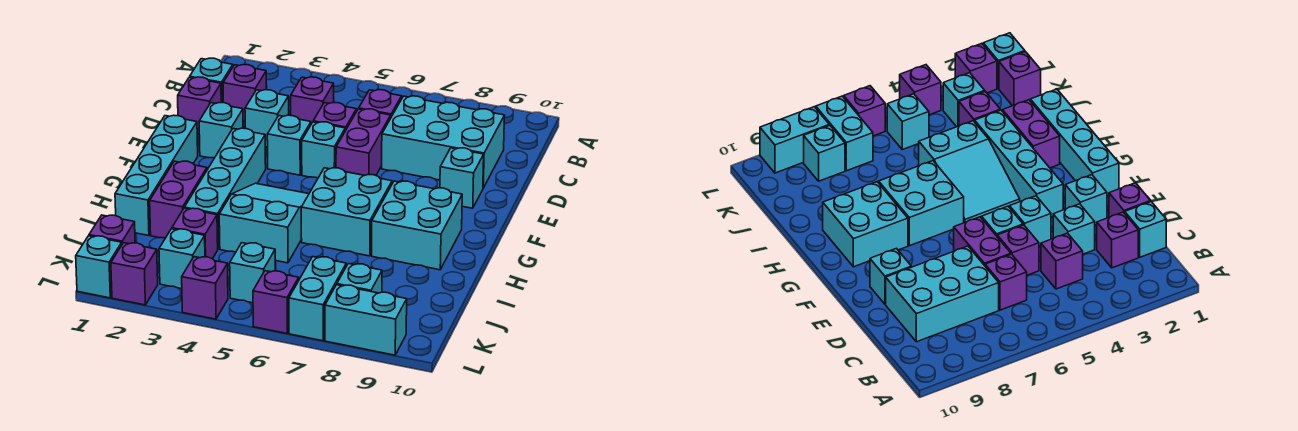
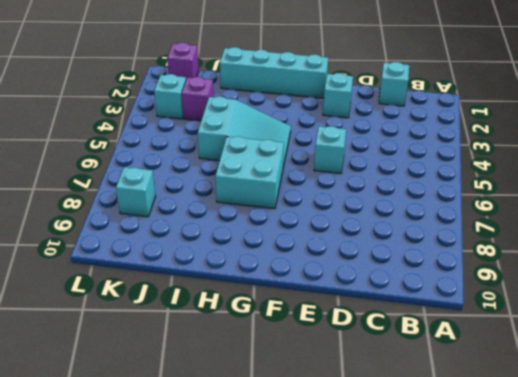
none -> purple brick C2 level 1
none -> purple brick C4 level 1
none -> purple brick C6 level 1
none -> cyan brick C7:D9 level 1

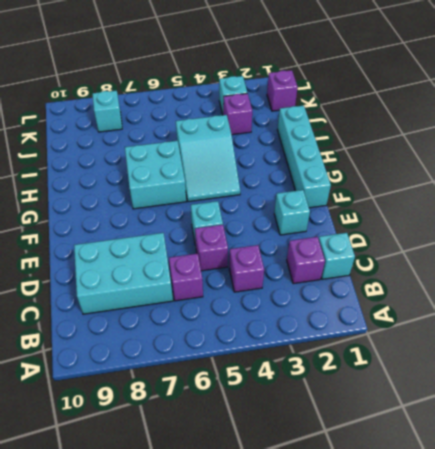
none -> purple brick D1 level 1
none -> cyan brick D3 level 1
none -> purple brick D6:E6 level 1
none -> cyan brick E4 level 1

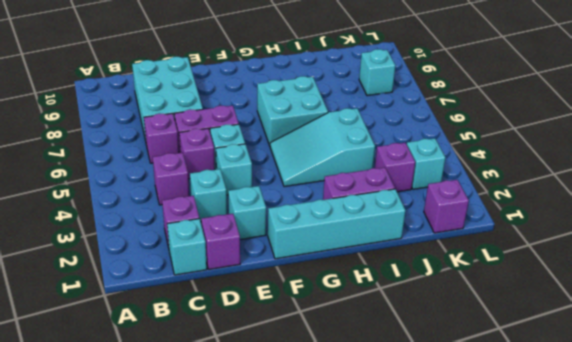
none -> cyan brick E9 level 1
none -> cyan brick F3:I3 level 1
none -> cyan brick G8:H9 level 1
none -> cyan brick K5 level 1

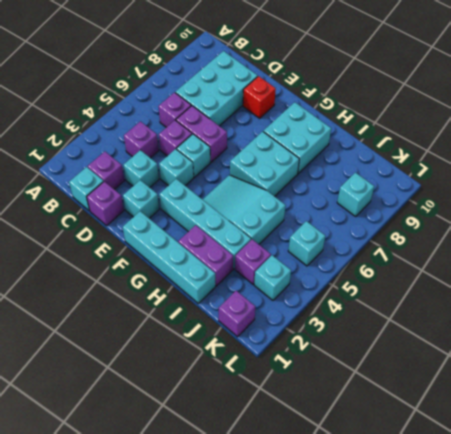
red brick E9 level 1 -> cyan brick E9 level 1
none -> cyan brick K7:L7 level 1
none -> cyan brick L1 level 1
none -> purple brick L2 level 1
none -> purple brick L4 level 1

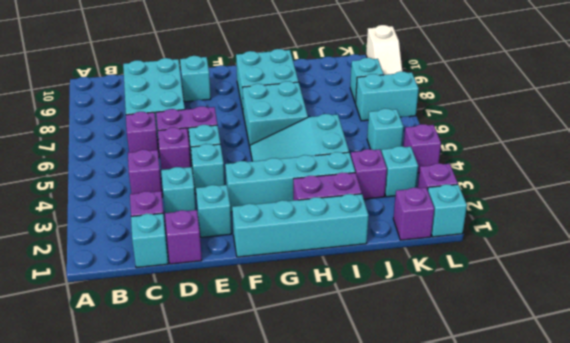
white slope L9:L10 level 1 top 10 -> cyan brick L8:L9 level 1
none -> purple brick L6 level 1

